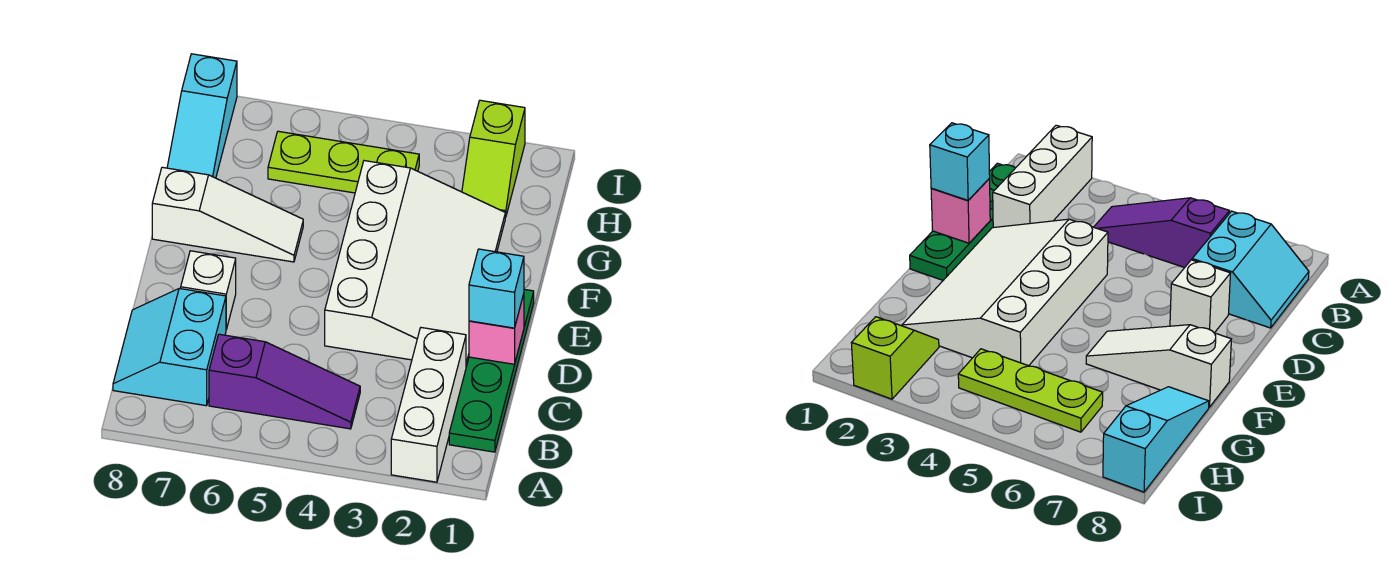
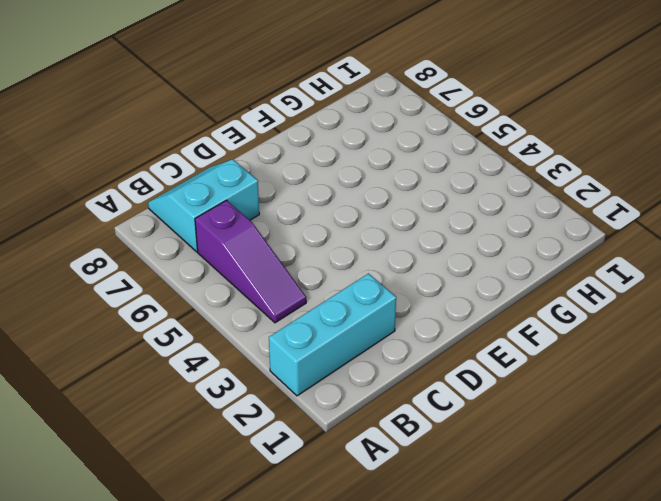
cyan brick A2:C2 level 1 -> white brick A2:C2 level 1
none -> green plate B1:E1 level 1
none -> white slope D2:G4 level 1 top 4
none -> white brick D7 level 1

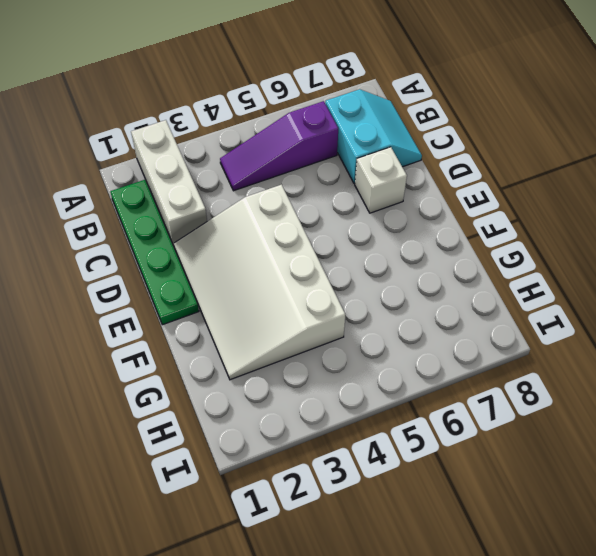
none -> white slope F6:F8 level 1 top 8
none -> cyan slope G8:I8 level 1 top I
none -> lime slope H2:I2 level 1 top I

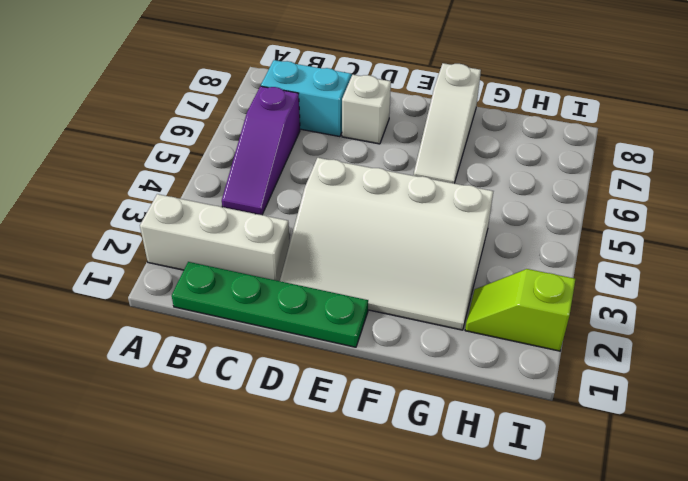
none -> cyan slope G8:I8 level 1 top I
none -> lime plate H4:H6 level 1
none -> pink brick D1 level 2

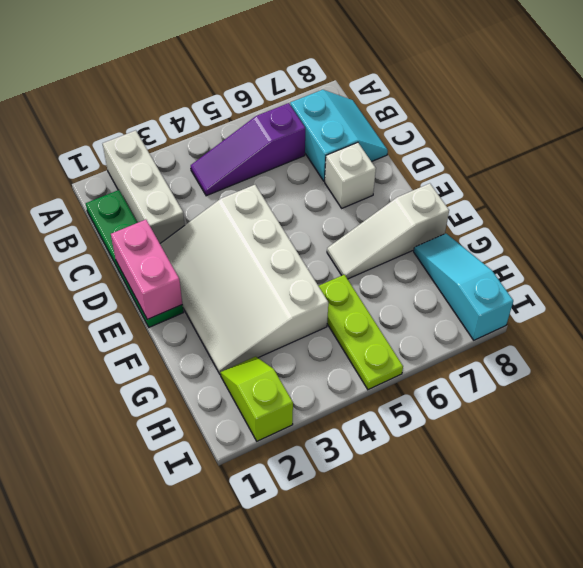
pink brick D1:E1 level 2 -> pink brick D1 level 2
lime plate G5:I5 level 1 -> lime plate H4:H6 level 1
none -> cyan brick D1 level 3

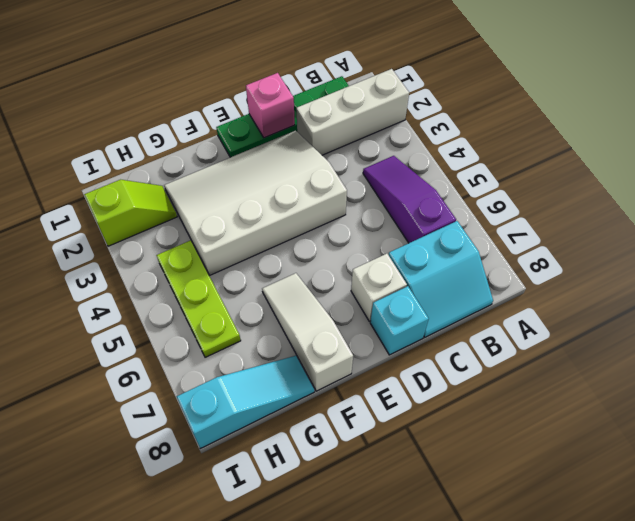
cyan brick D8 level 1 -> cyan brick D1 level 3

